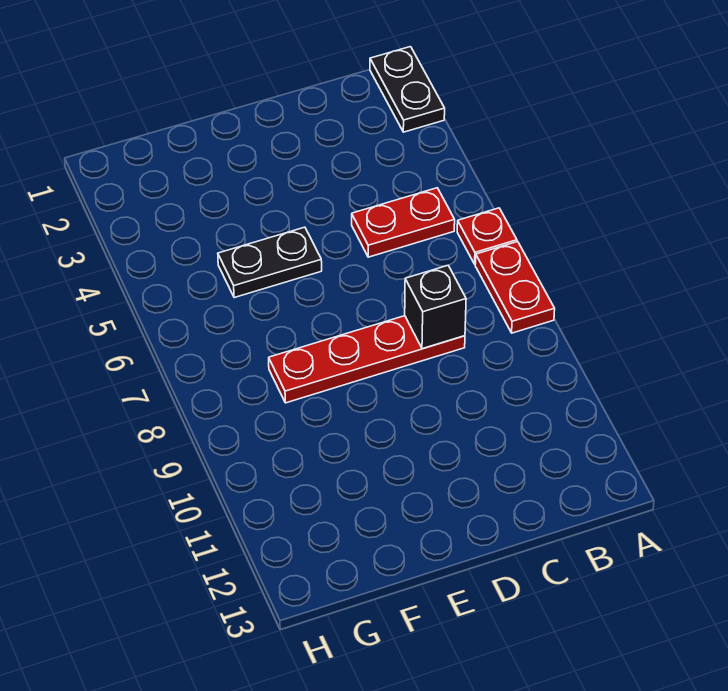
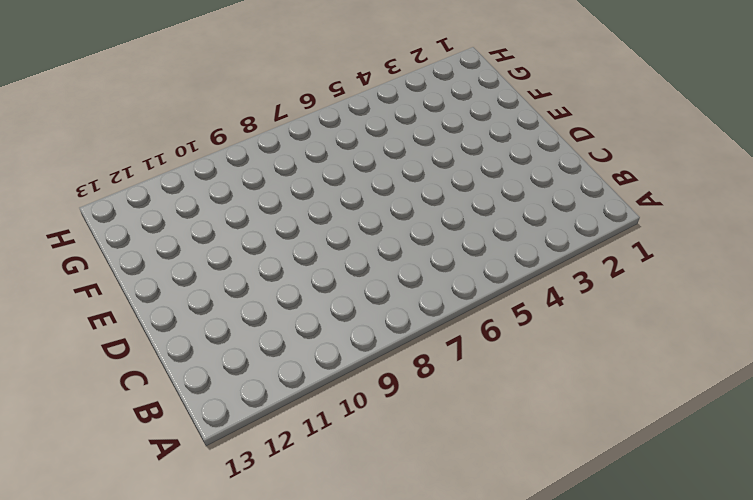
none -> black plate A1:A2 level 1
none -> red plate A6 level 1

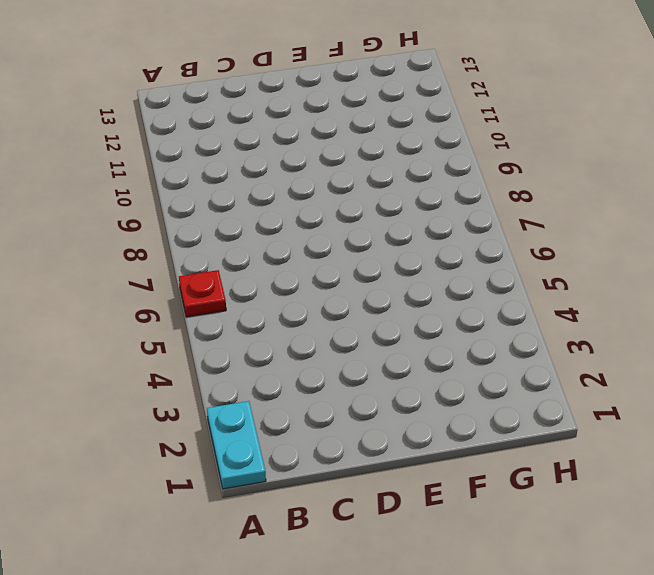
cyan plate A1:A2 level 1 -> black plate A1:A2 level 1
none -> red plate A7:A8 level 1
none -> red plate B5:C5 level 1

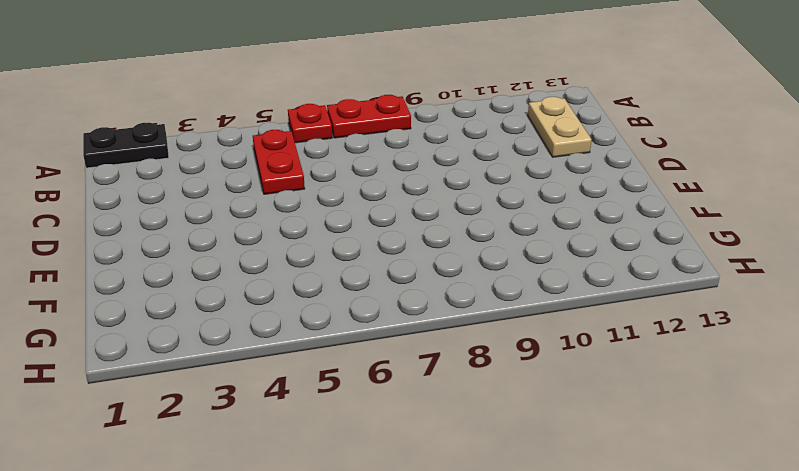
tan plate B12:C12 level 1 -> none
none -> red plate C8:F8 level 1
none -> black plate E5:F5 level 1

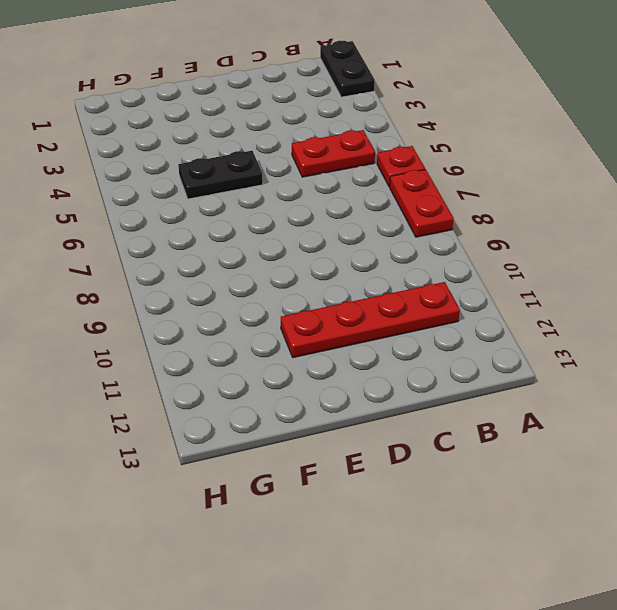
red plate B11:E11 level 1 -> red plate C8:F8 level 1
none -> black brick C8 level 2

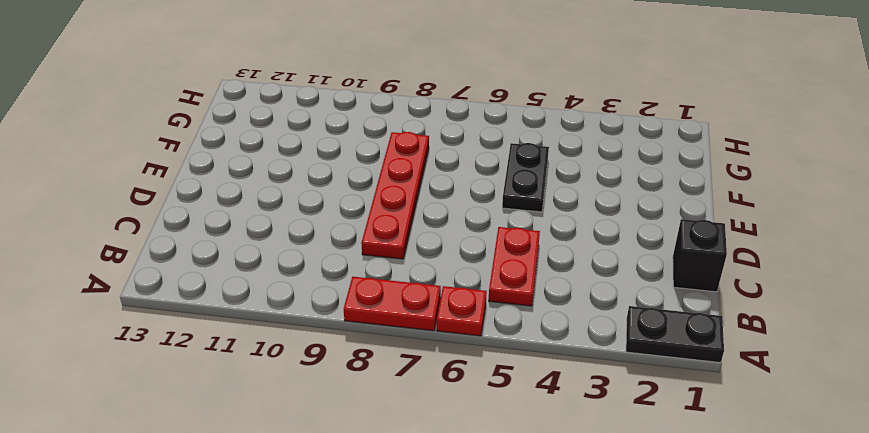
black brick C1 level 1 -> black brick C8 level 2

